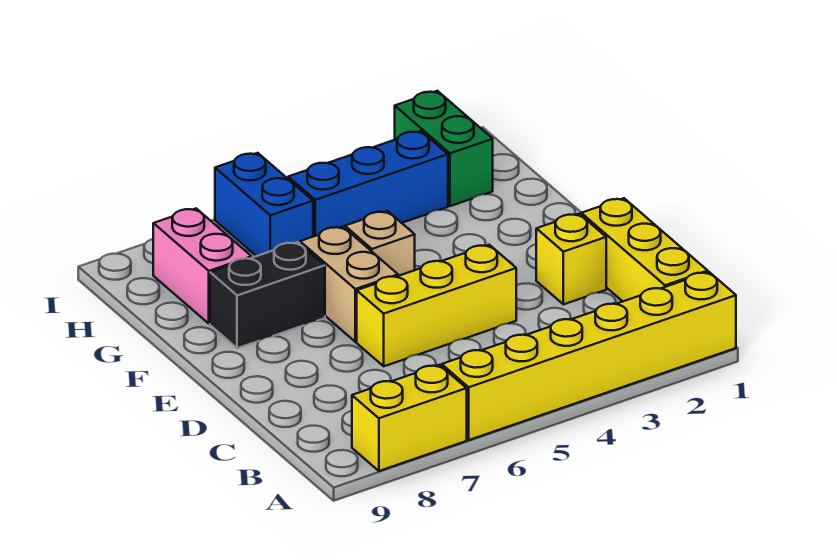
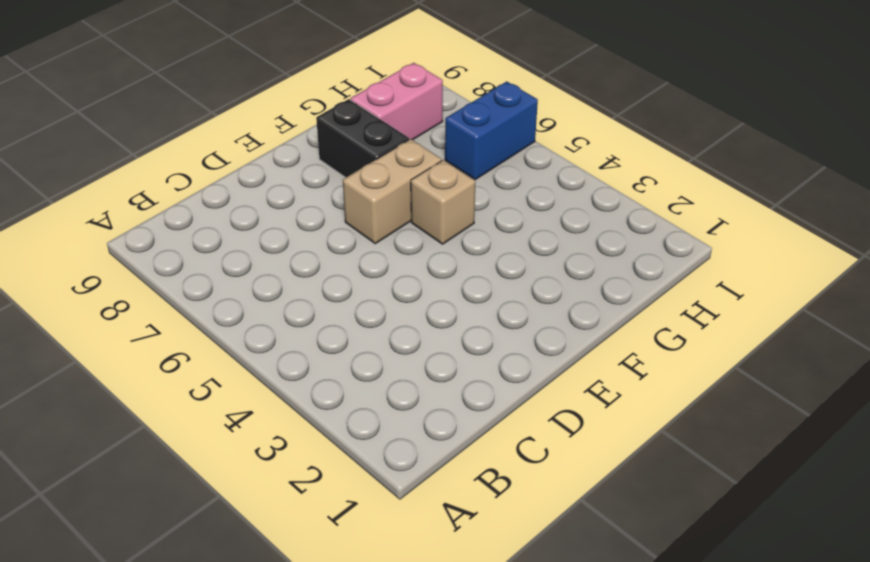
none -> yellow brick A1:A6 level 1
none -> yellow brick A7:A8 level 1
none -> yellow brick B1:D1 level 1

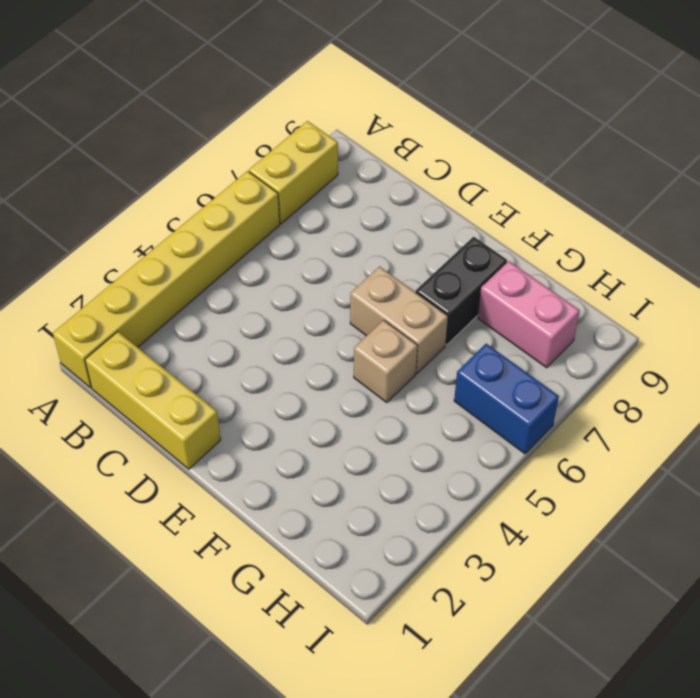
none -> yellow brick D2 level 1
none -> yellow brick D4:D6 level 1
none -> green brick H2:I2 level 1

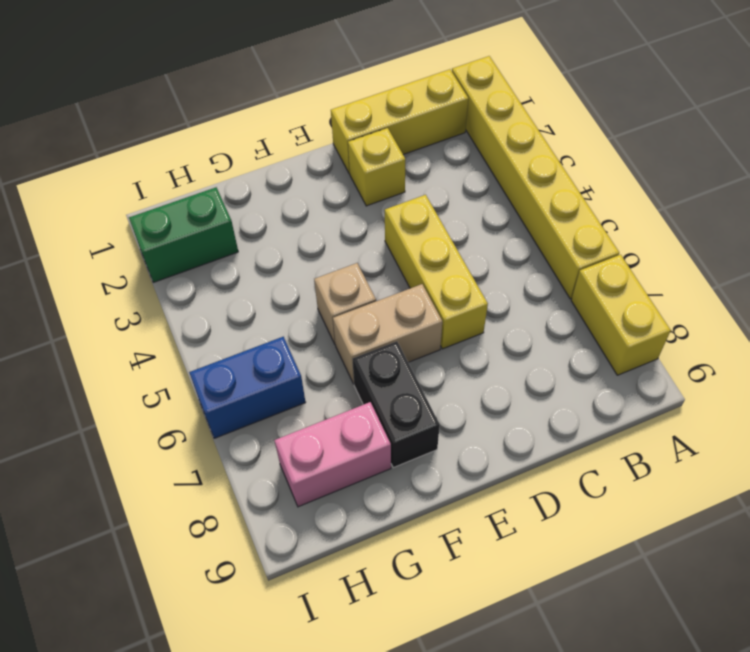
none -> blue brick H3:H5 level 1

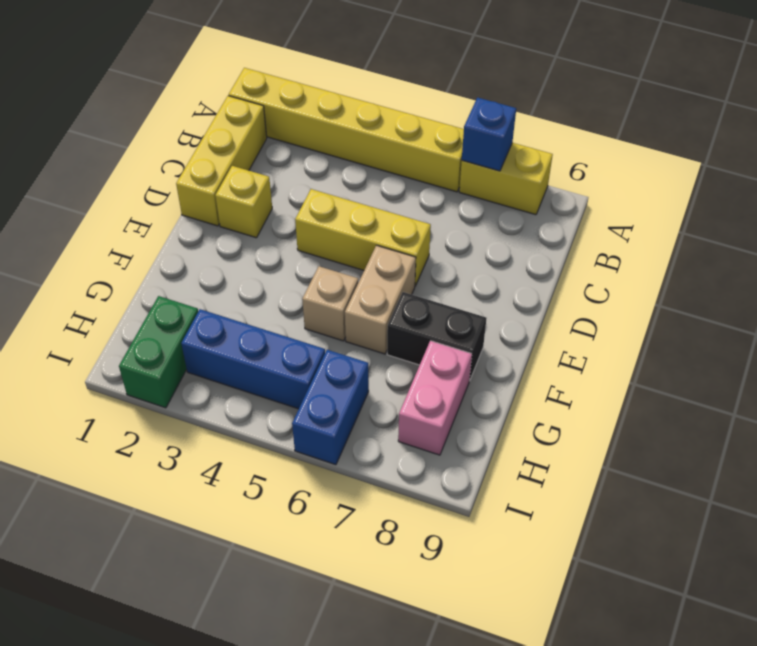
blue brick A7 level 2 -> none

